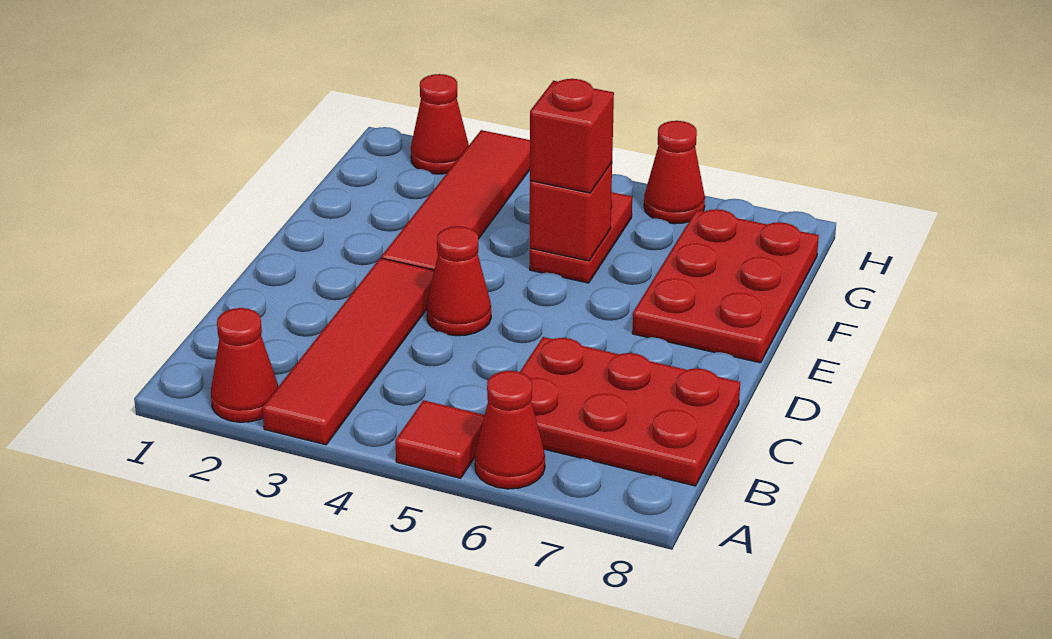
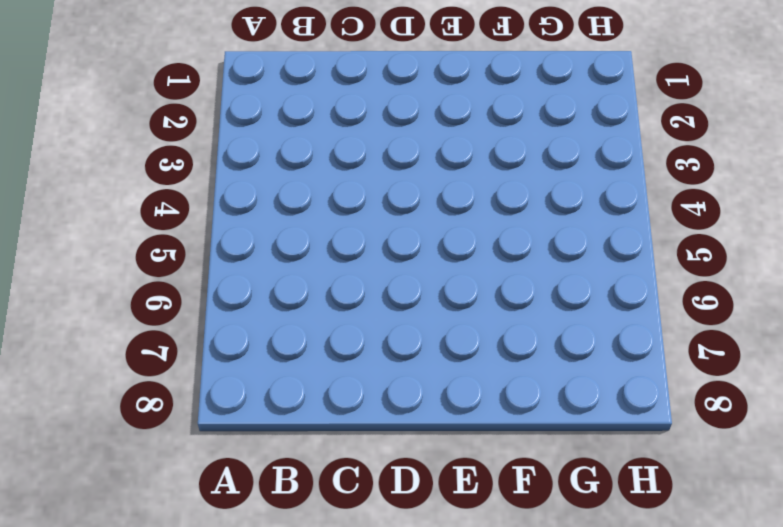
none -> red cone A2 level 1
none -> red tile A3:D3 level 1
none -> red tile A5 level 1

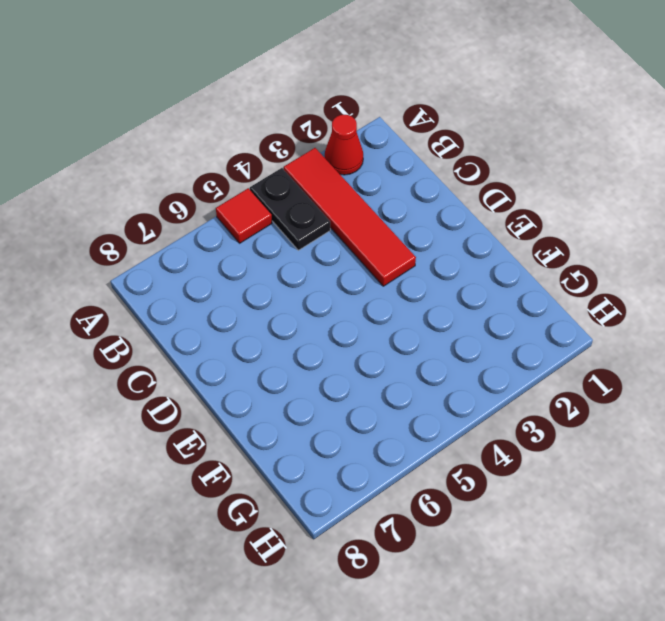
black plate A4:B4 level 1 -> none
none -> red cone A6 level 1
none -> red plate B6:C8 level 1
none -> red cone D4 level 1

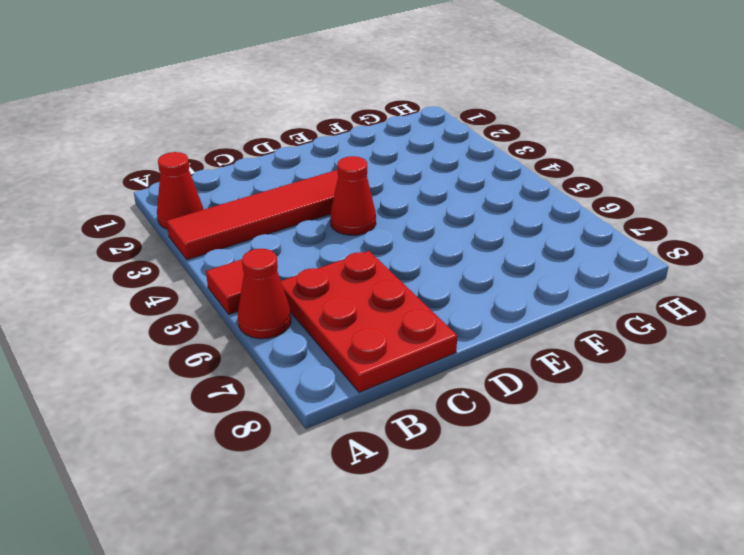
none -> red tile E3:H3 level 1
none -> red plate E7:G8 level 1
none -> red plate F5:G5 level 1

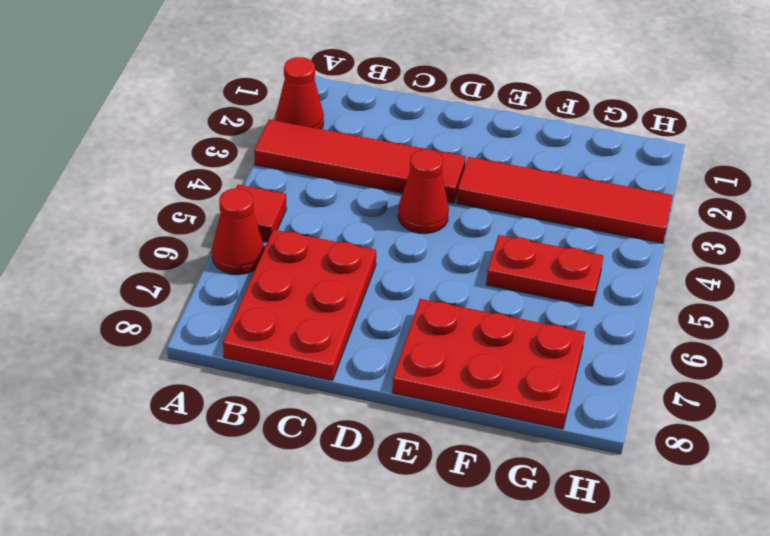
none -> red cone H2 level 1
none -> red cone H6 level 1
none -> red brick F5 level 2

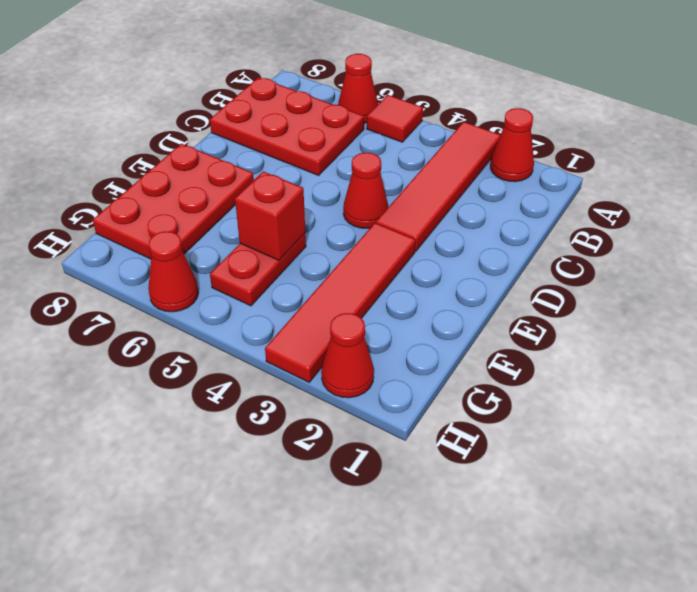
none -> red brick F5 level 3

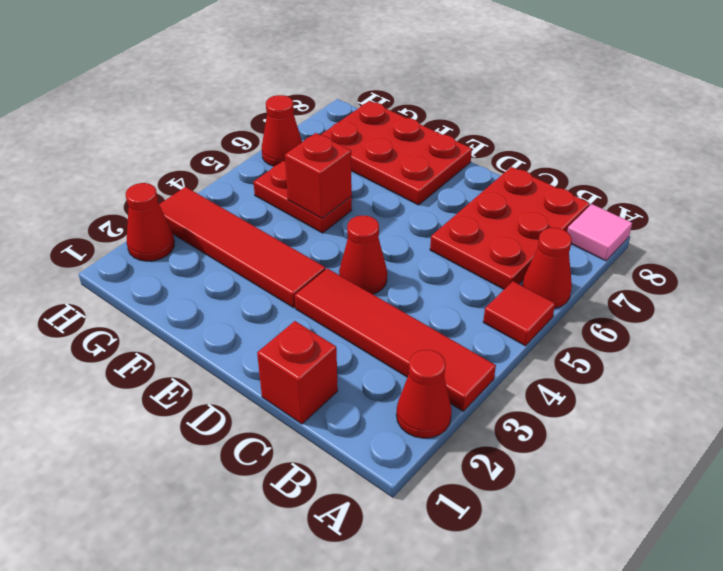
pink tile A8 level 1 -> none
red brick C1 level 1 -> red brick F5 level 3

